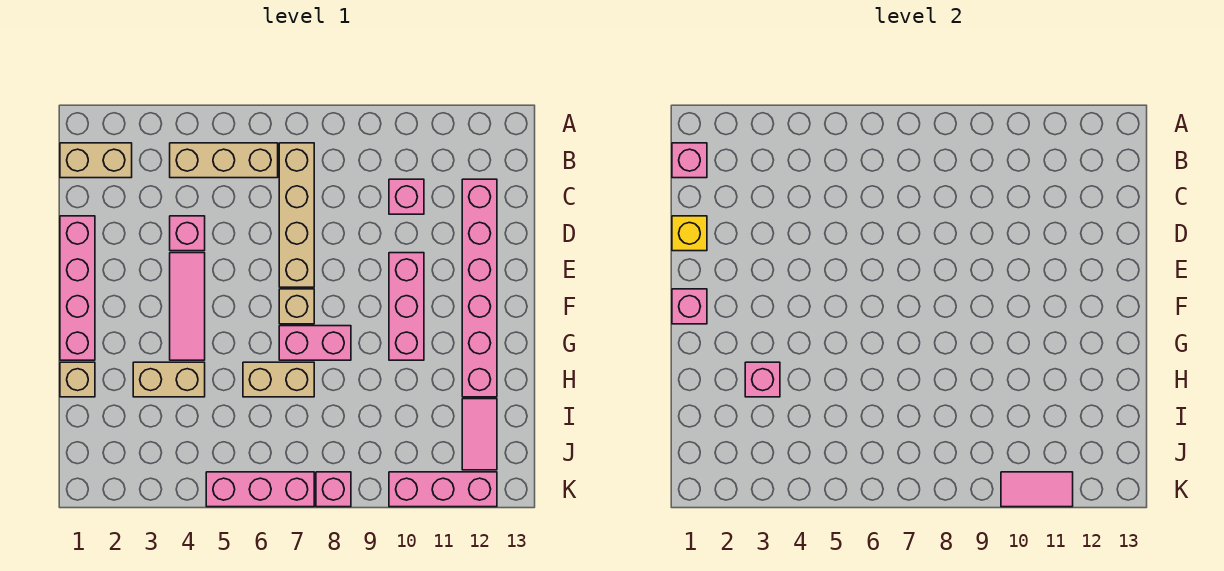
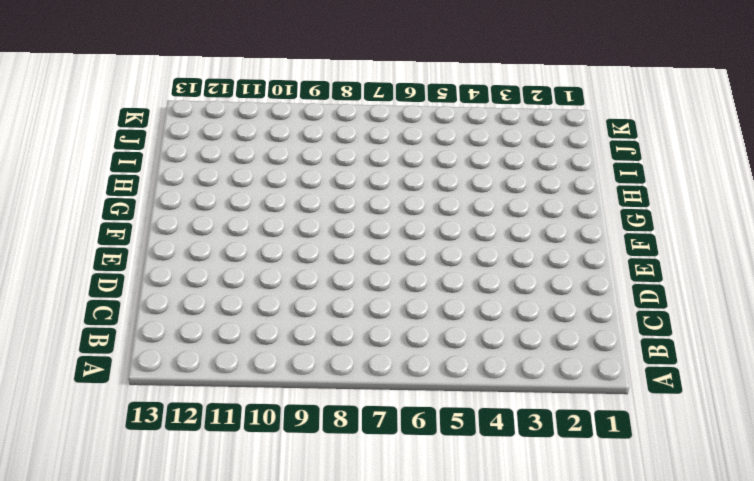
none -> tan brick B1:B2 level 1
none -> tan brick B4:B6 level 1
none -> tan brick B7:E7 level 1

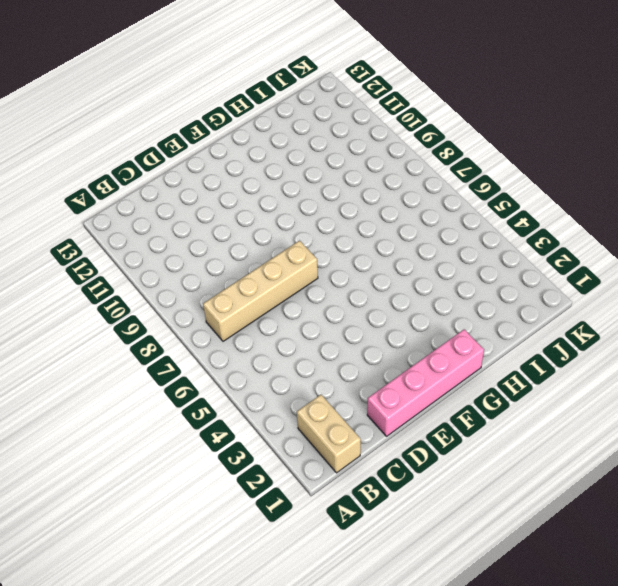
none -> tan brick B4:B6 level 1
none -> pink brick C10 level 1
none -> pink brick C12:H12 level 1

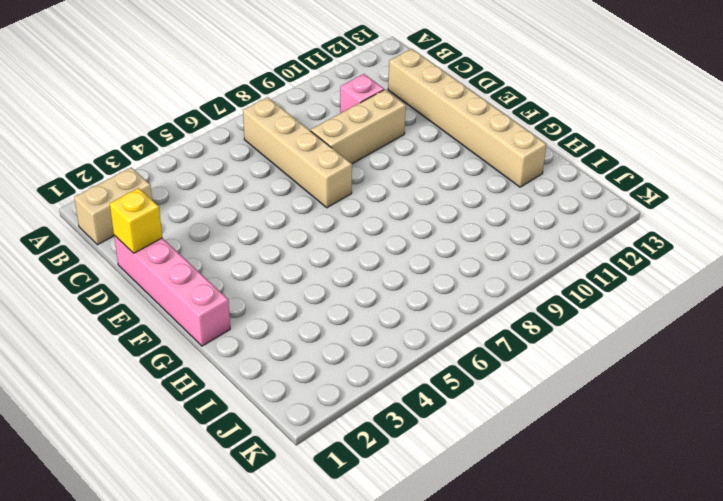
tan brick C12:H12 level 1 -> pink brick C12:H12 level 1
tan brick D8:D10 level 1 -> tan brick B4:B6 level 1
none -> pink brick D4 level 1
none -> pink tile E4:G4 level 1
none -> pink brick E10:G10 level 1

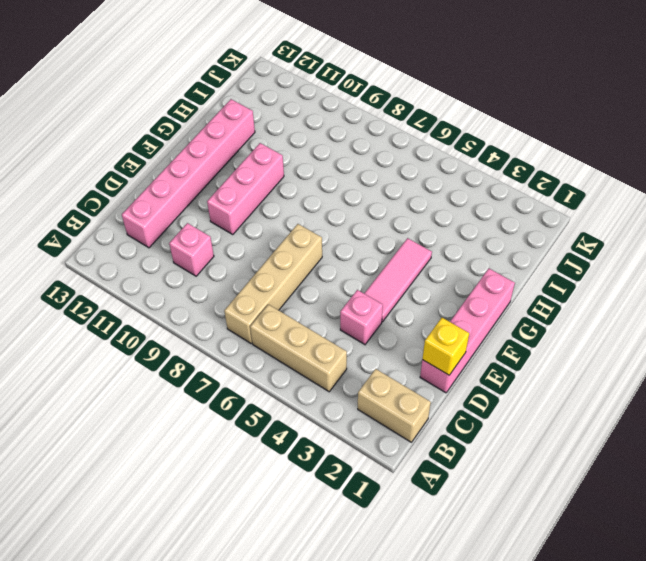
none -> tan brick F7 level 1
none -> pink brick G7:G8 level 1
none -> tan brick H1 level 1

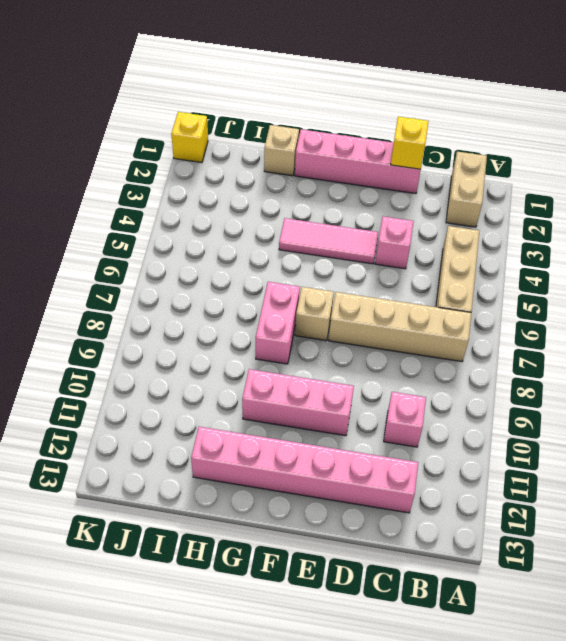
yellow brick K1 level 1 -> none
none -> tan brick H3:H4 level 1
none -> tan brick H6:H7 level 1
none -> pink tile I12:J12 level 1

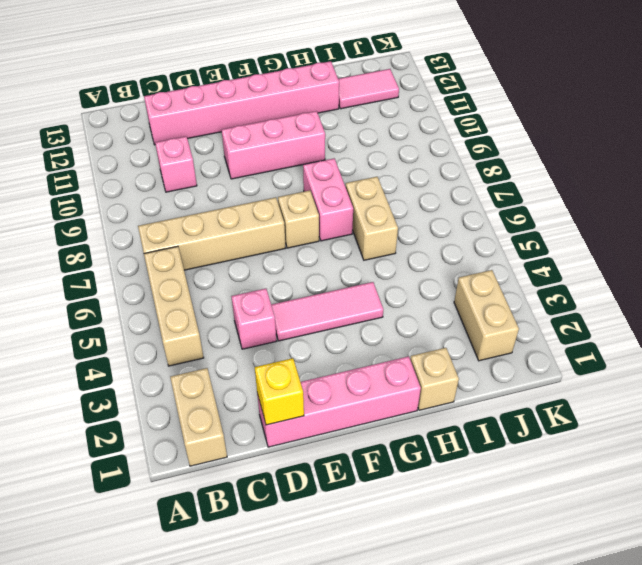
tan brick J2:J3 level 1 -> tan brick H3:H4 level 1
none -> pink brick K5:K7 level 1
none -> pink brick K8 level 1
none -> pink brick K10:K12 level 1

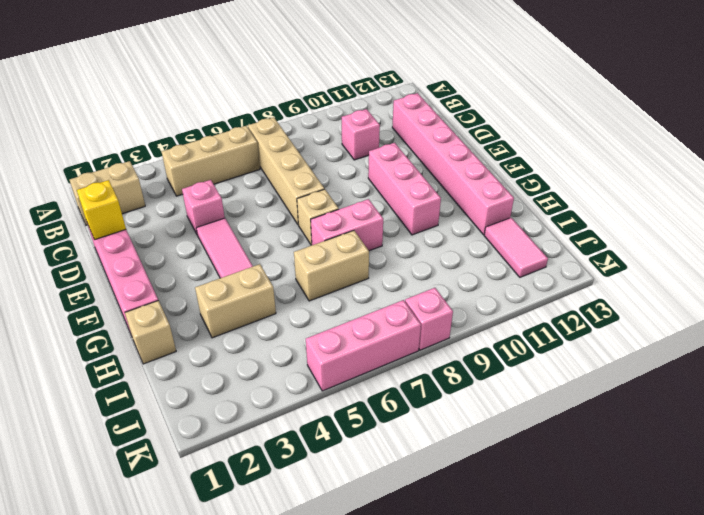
none -> pink brick K10:K12 level 1
none -> pink brick B1 level 2
none -> pink brick F1 level 2

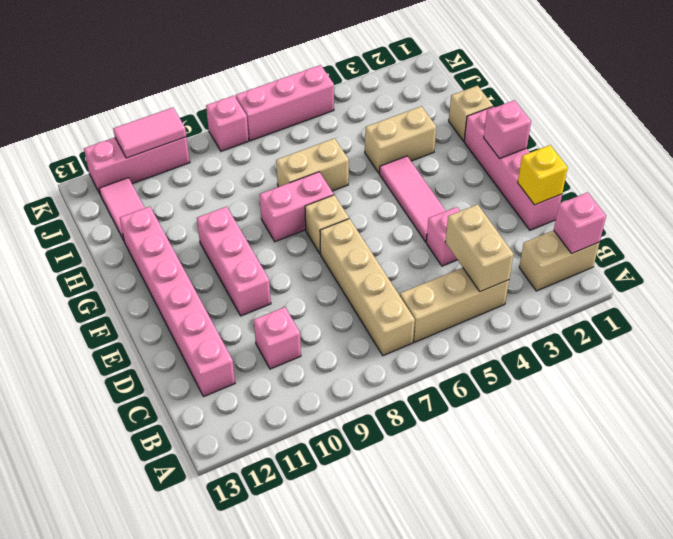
tan brick B4:C4 level 2 -> none
none -> pink brick H3 level 2

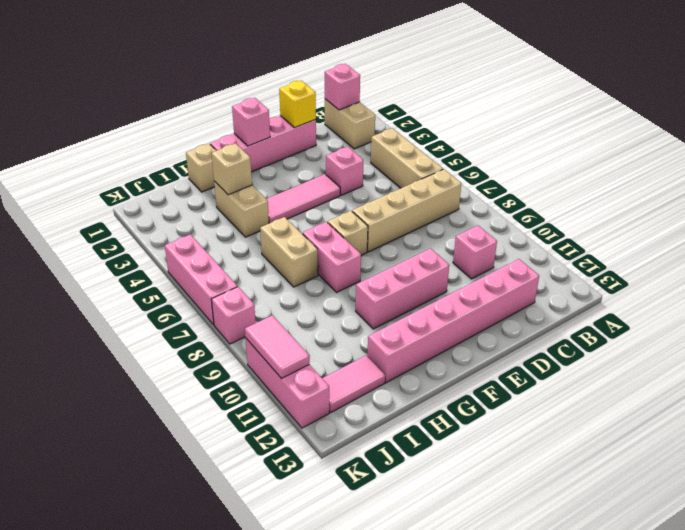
tan brick H3 level 2 -> pink brick H3 level 2

